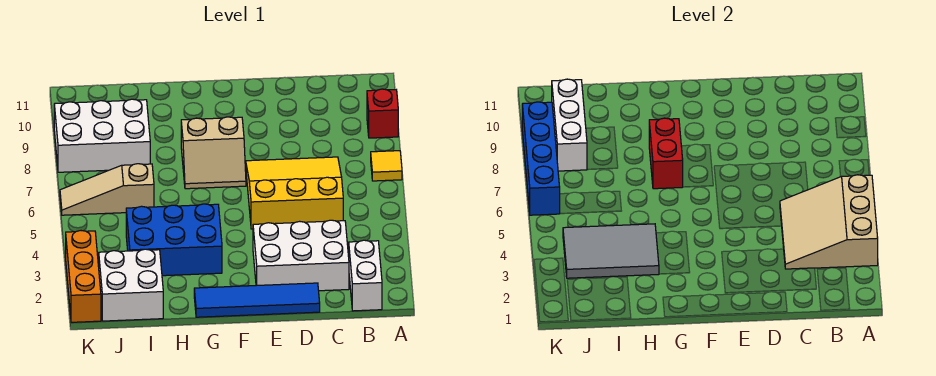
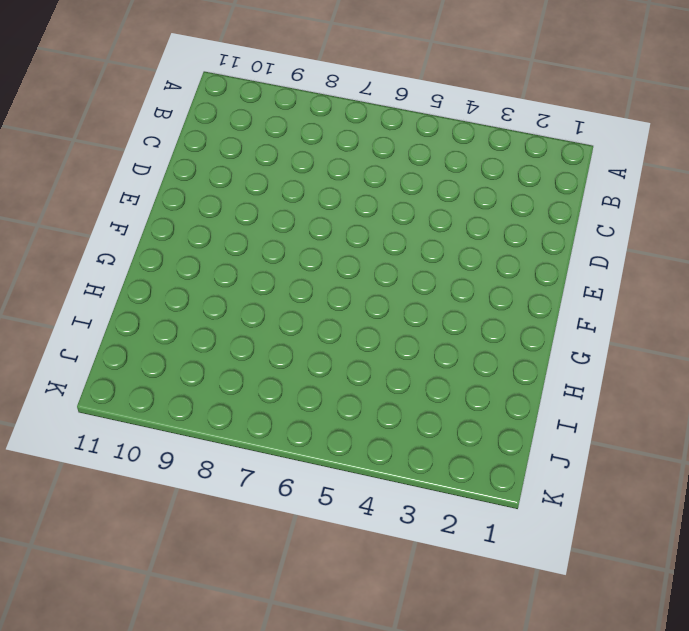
none -> yellow tile A7 level 1
none -> red brick A9 level 1
none -> white brick B1:B2 level 1

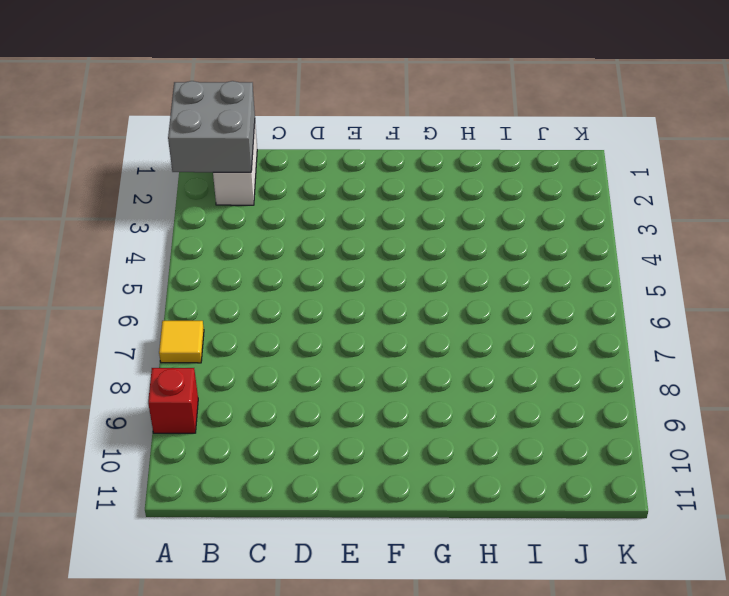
grey brick A1:B2 level 2 -> none
none -> white brick C2:E3 level 1
none -> yellow slope C5:E7 level 1 top 5
none -> blue tile D1:G1 level 1

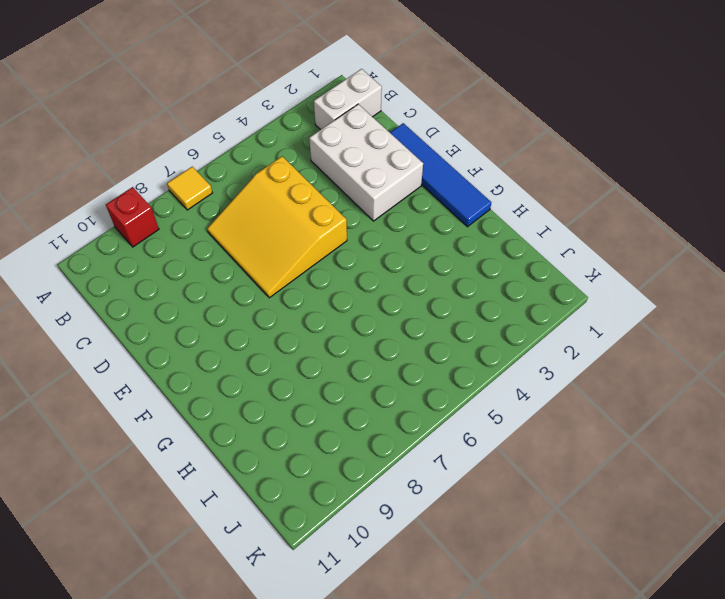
none -> tan slope F7:G8 level 1 top 8
none -> blue brick G3:I4 level 1
none -> white brick I1:J2 level 1

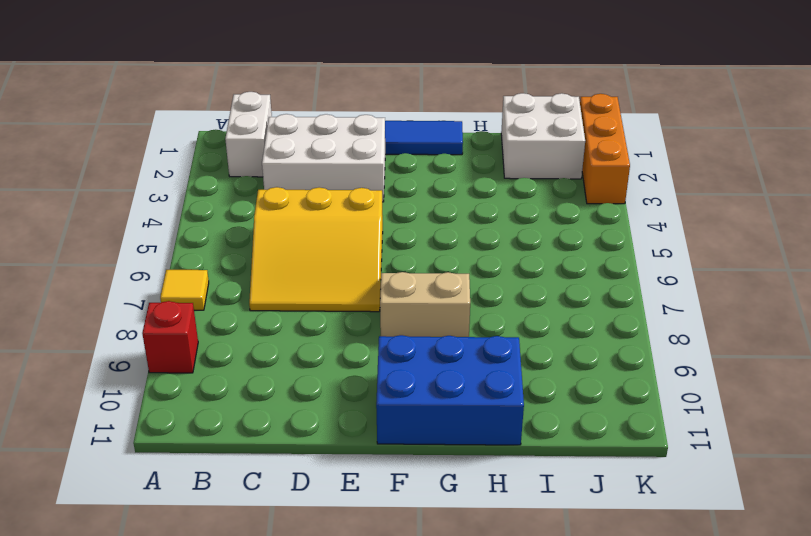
blue brick F10:H11 level 1 -> blue brick G3:I4 level 1
none -> tan slope I6:K6 level 1 top I
none -> white brick I8:K9 level 1
none -> tan slope A3:C5 level 2 top A

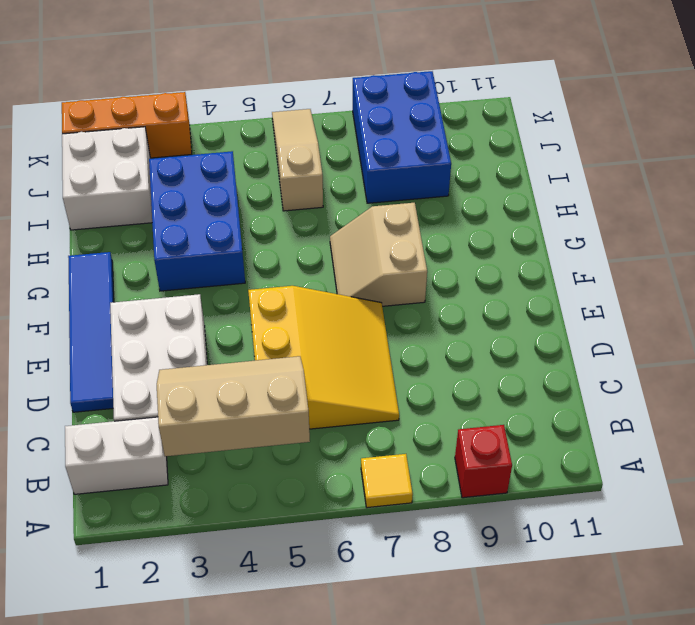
tan slope B3:C5 level 2 top B -> tan slope A3:C5 level 2 top A
blue brick I8:K9 level 1 -> white brick I8:K9 level 1
none -> red brick G7:G8 level 2
none -> grey tile H3:J4 level 2
none -> white brick J8:J10 level 2

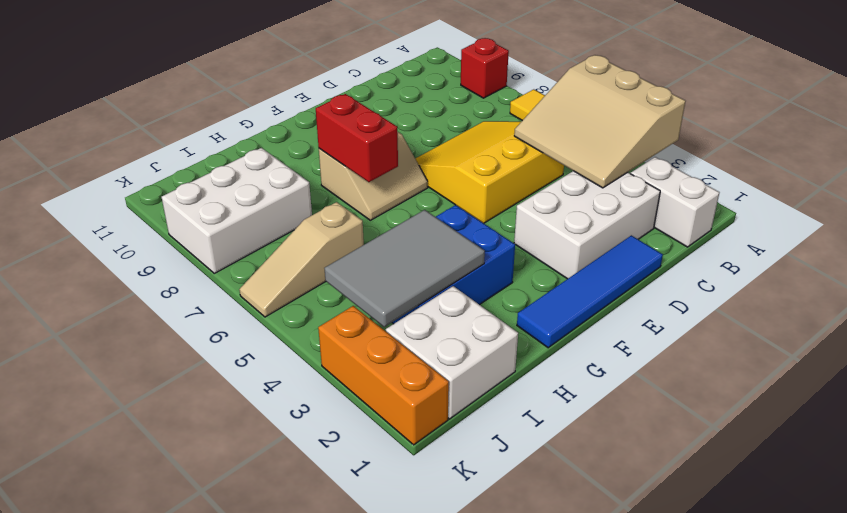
none -> white brick J8:J10 level 2
none -> blue brick K6:K9 level 2

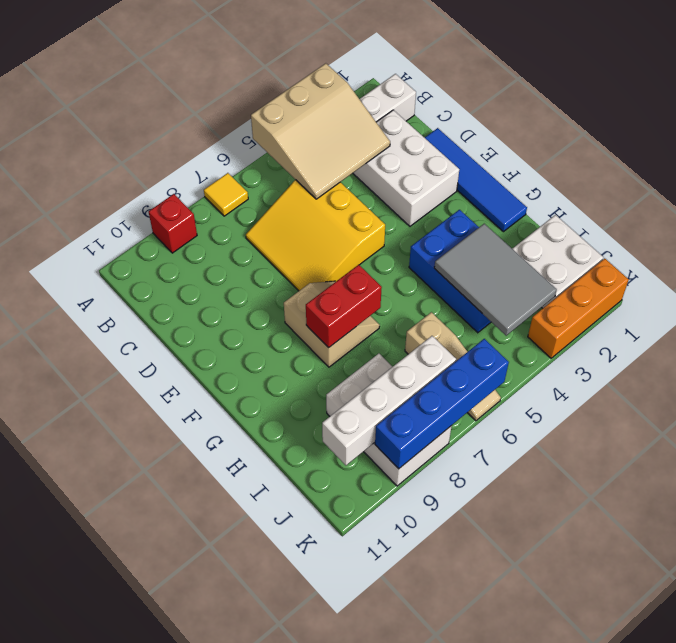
white brick J7:J10 level 2 -> white brick J8:J10 level 2

